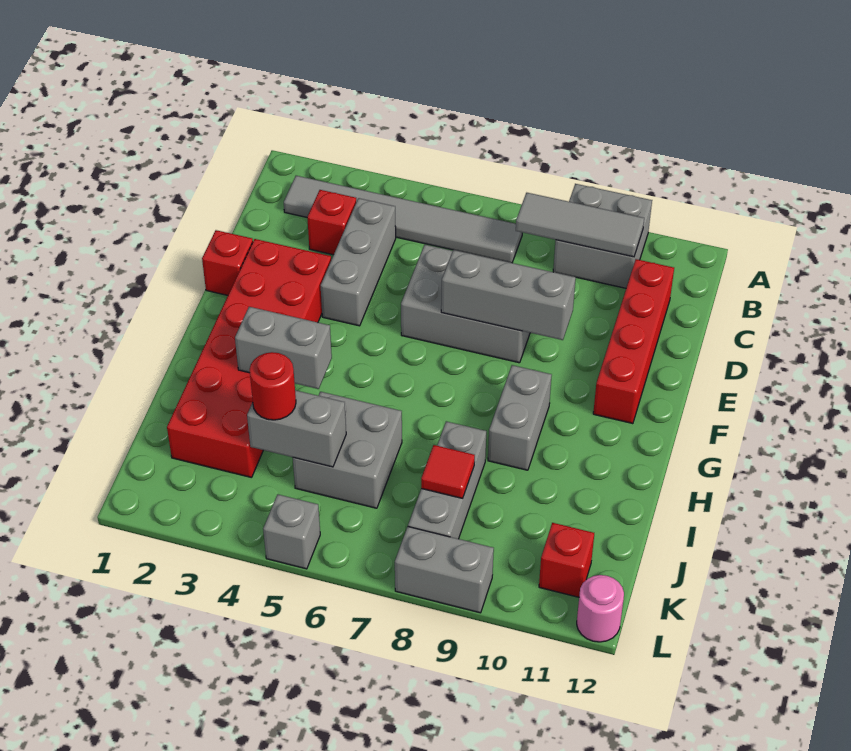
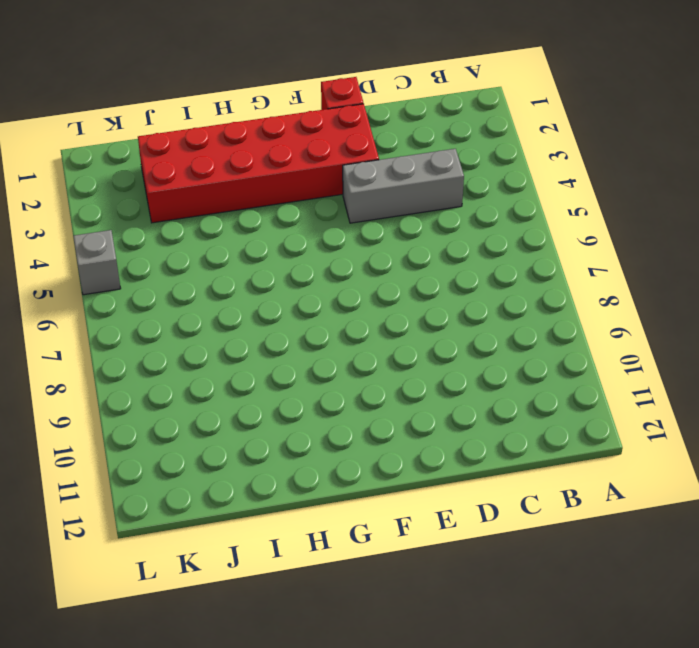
none -> grey brick A9:B10 level 1
none -> grey tile B2:B7 level 1
none -> red brick C3 level 1

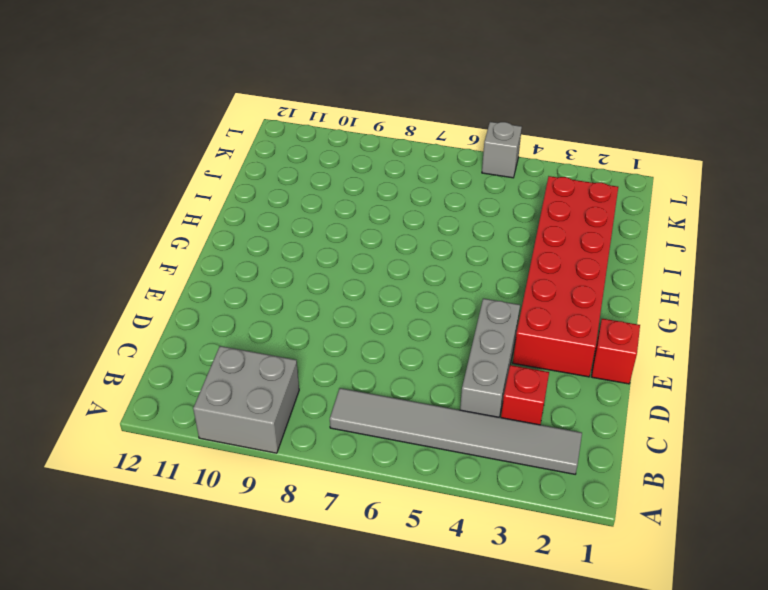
none -> red brick C11:F11 level 1
none -> grey brick D6:E8 level 1
none -> grey brick G9:H9 level 1

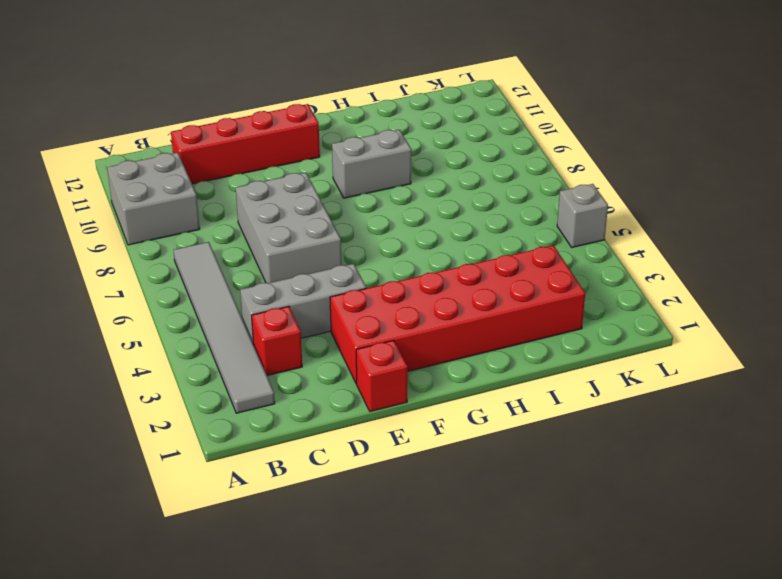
none -> grey brick I5:J6 level 1
none -> grey brick I8:K8 level 1
none -> red brick K11 level 1

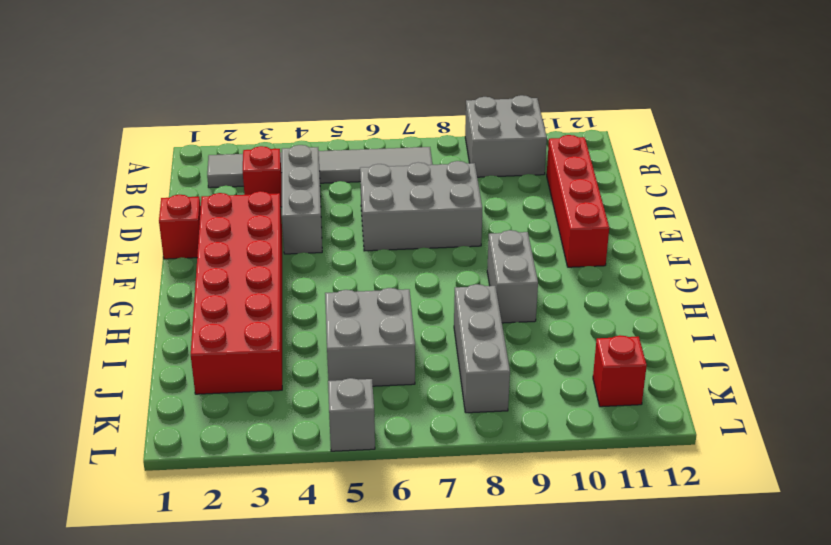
none -> grey brick L8:L9 level 1
none -> pink round brick L12 level 1
none -> grey tile B8:B10 level 2

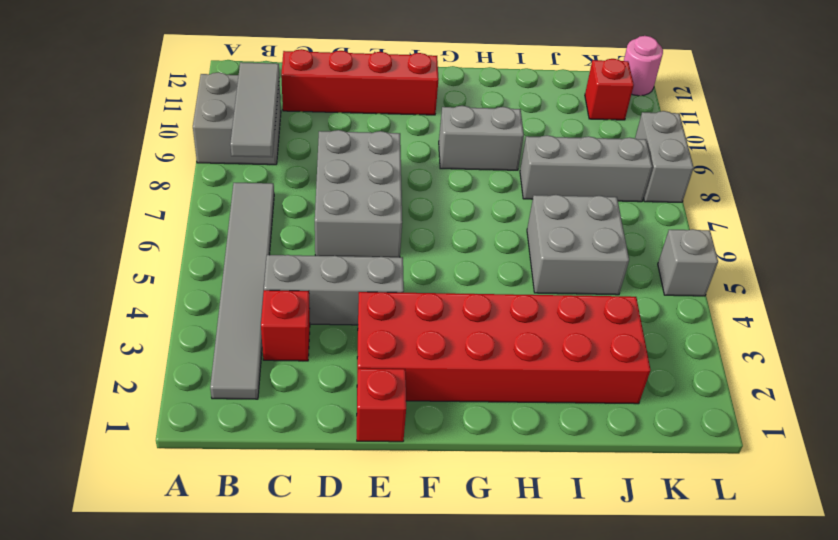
none -> grey brick E7:E9 level 2
none -> grey brick H3:H4 level 2
none -> grey brick J4:J5 level 2

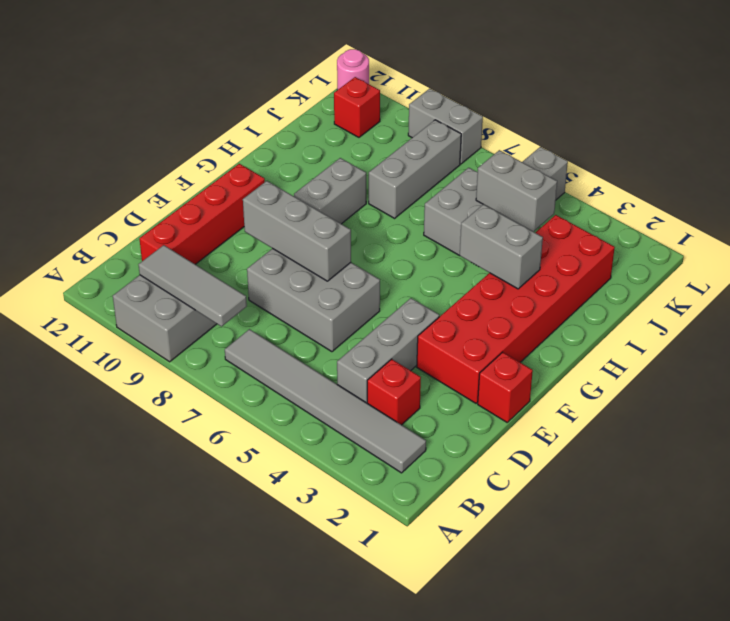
none -> red tile J8 level 2
none -> red round brick J4 level 3

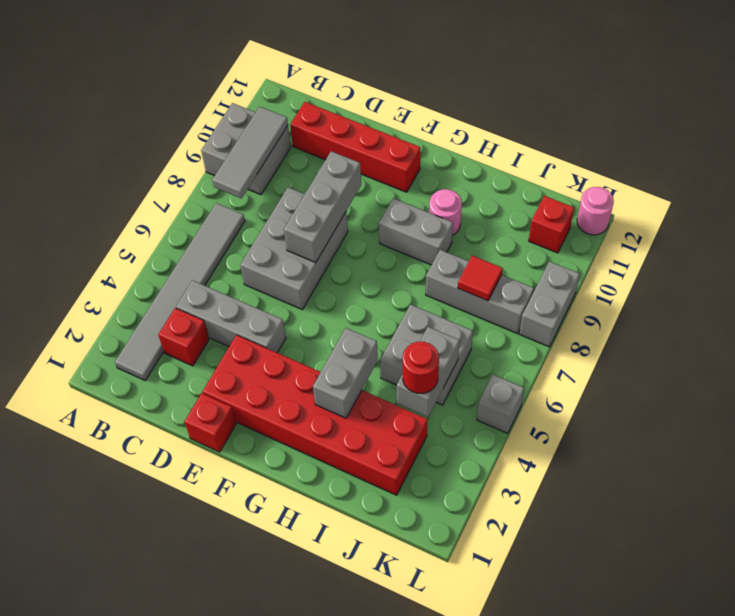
pink round brick H10 level 1 -> none

